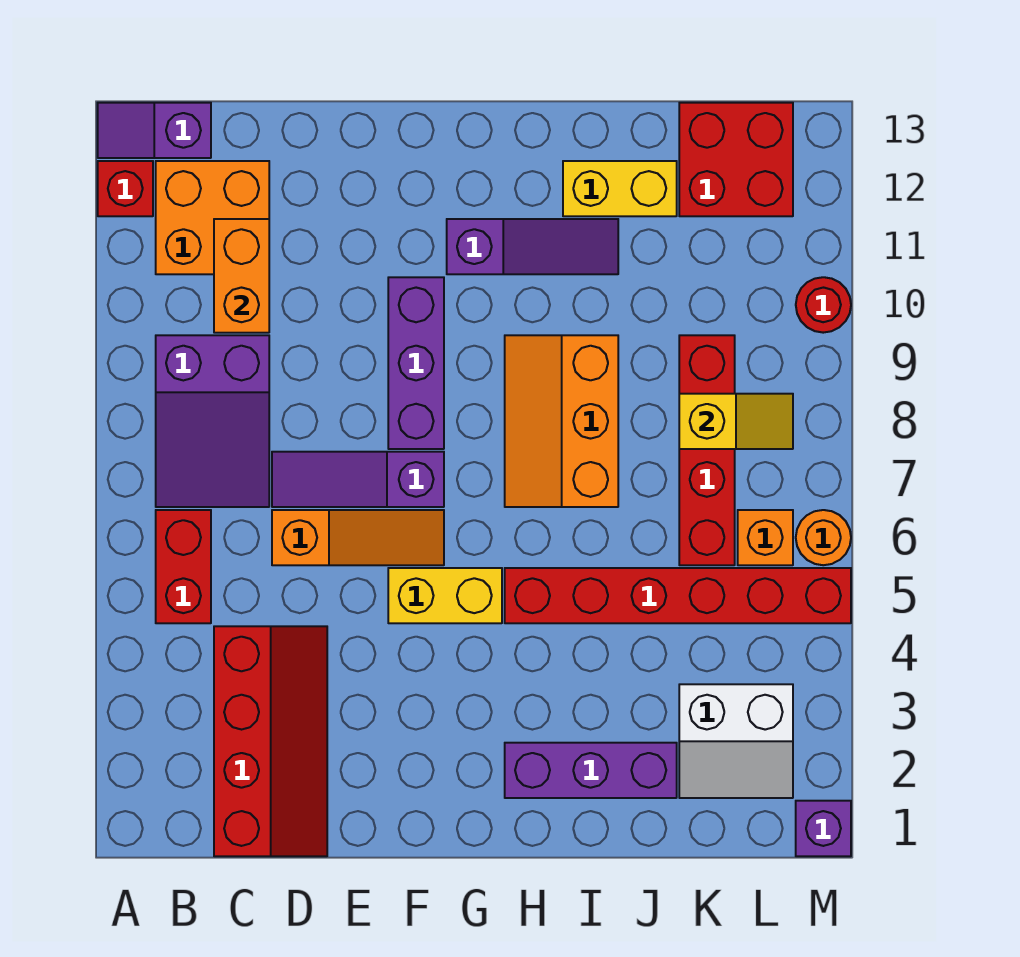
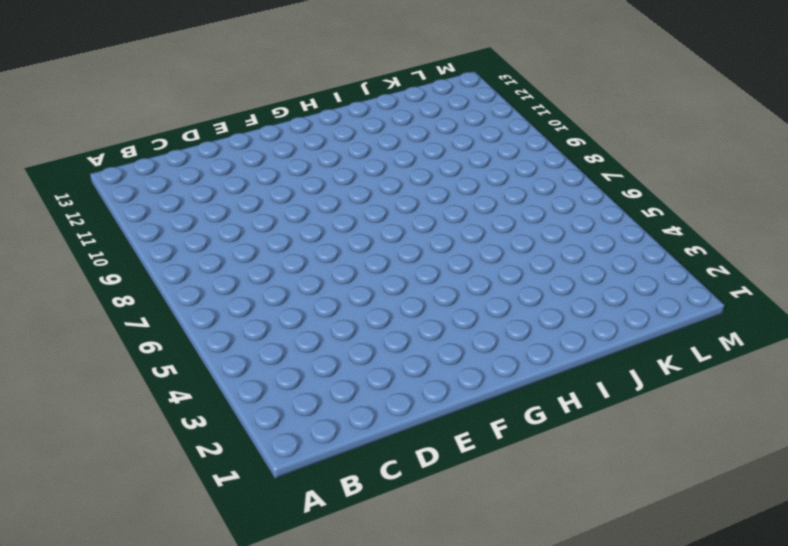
none -> red brick A12 level 1
none -> purple slope A13:B13 level 1 top B
none -> red brick B5:B6 level 1

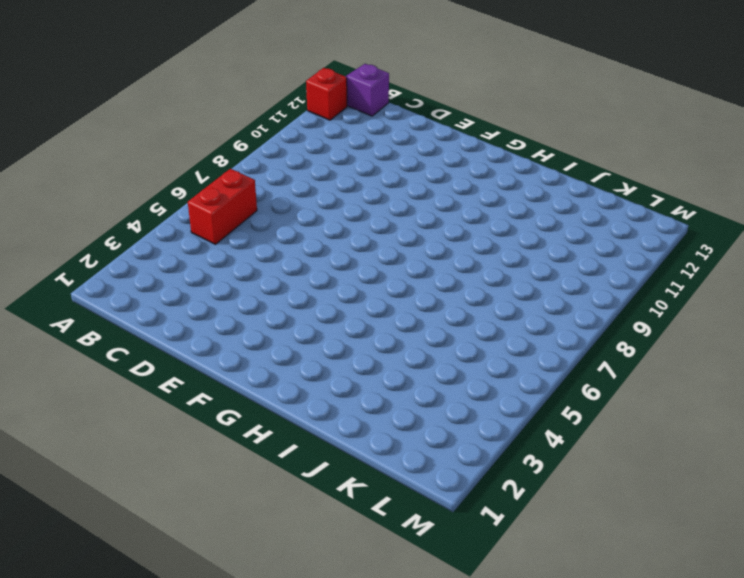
none -> purple slope B7:C9 level 1 top 9
none -> orange brick B11:C12 level 1
none -> red slope C1:D4 level 1 top C

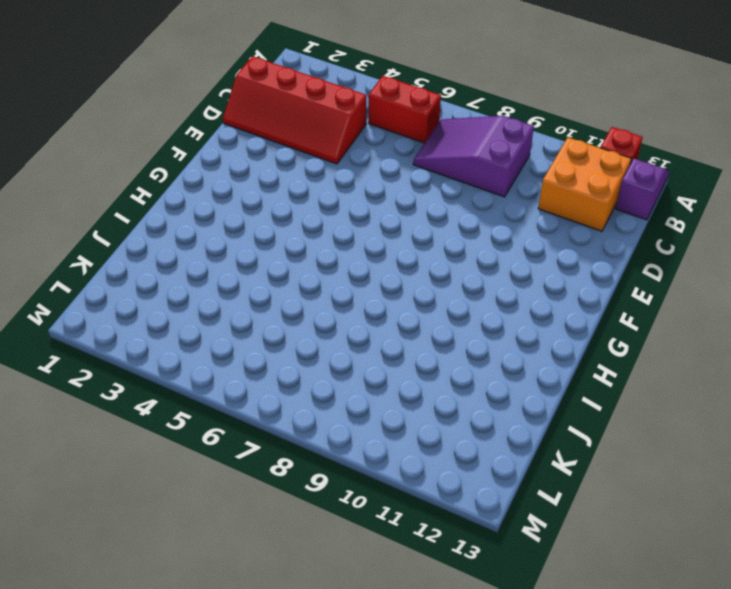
none -> orange slope D6:F6 level 1 top D
none -> purple slope D7:F7 level 1 top F
none -> yellow brick F5:G5 level 1

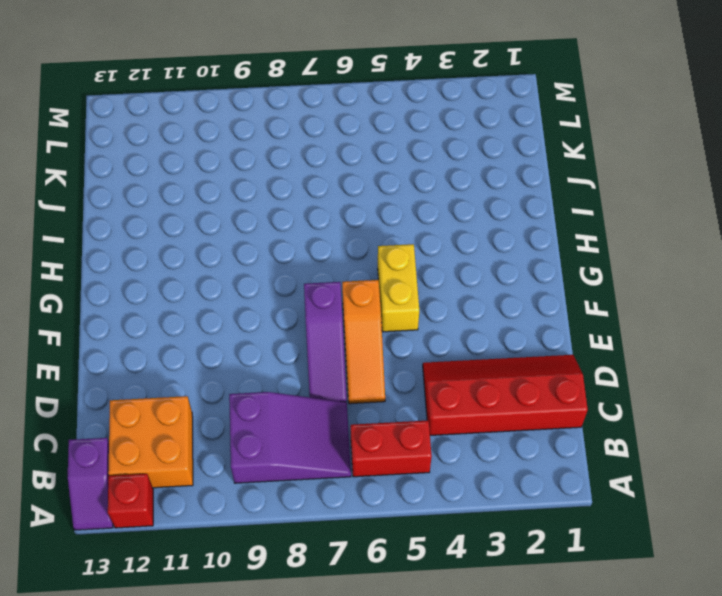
orange slope D6:F6 level 1 top F -> orange slope D6:F6 level 1 top D
none -> purple brick F8:F10 level 1
none -> purple slope G11:I11 level 1 top G
none -> purple brick H2:J2 level 1

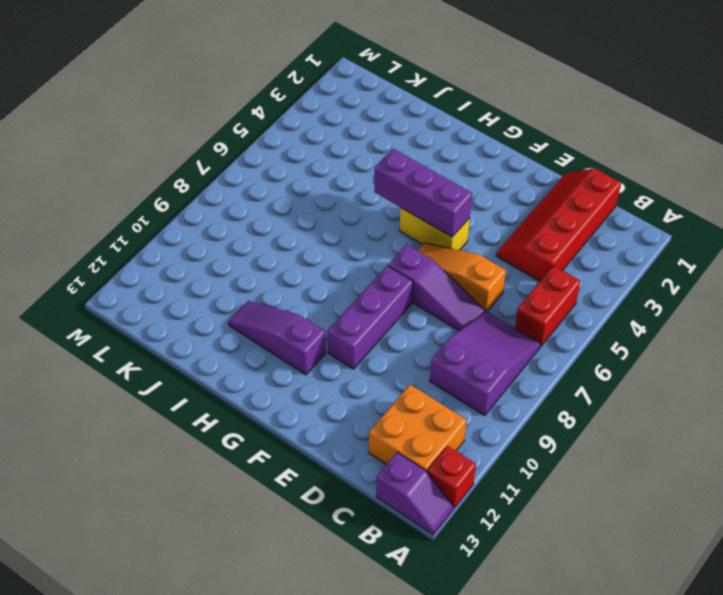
purple brick F5:H5 level 2 -> purple brick H2:J2 level 1
none -> red brick H5:M5 level 1
none -> orange slope H7:I9 level 1 top I
none -> yellow brick I12:J12 level 1

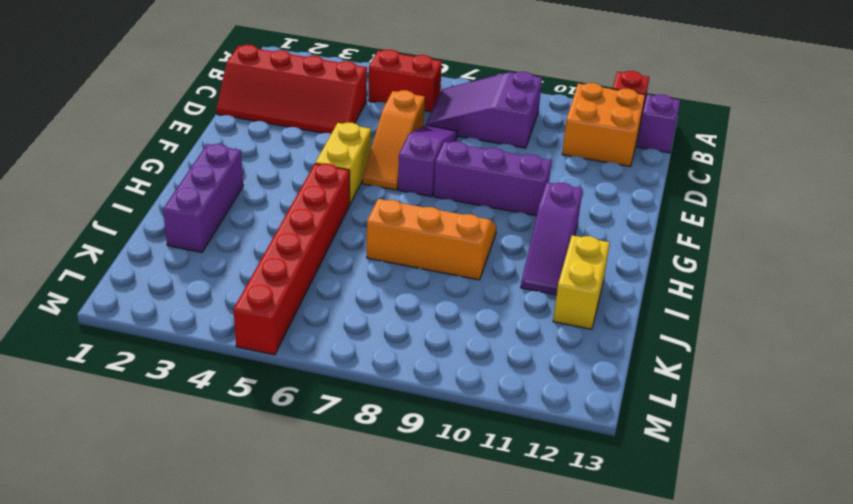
none -> white slope K2:L3 level 1 top 3
none -> red brick K6:K9 level 1
none -> red brick K12:L13 level 1

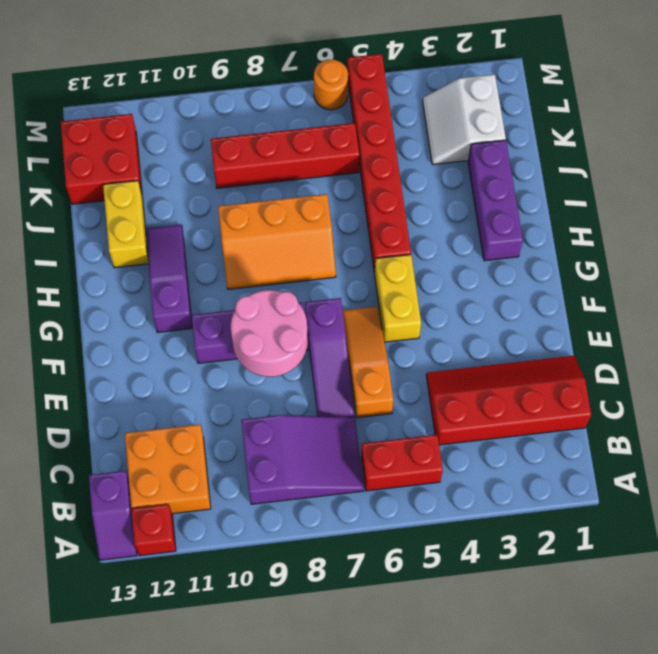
pink round brick E8:F9 level 2 -> none
white slope K2:L3 level 1 top 2 -> white slope K2:L3 level 1 top 3
none -> orange brick L6 level 1
none -> purple brick M1 level 1
none -> red round brick M10 level 1

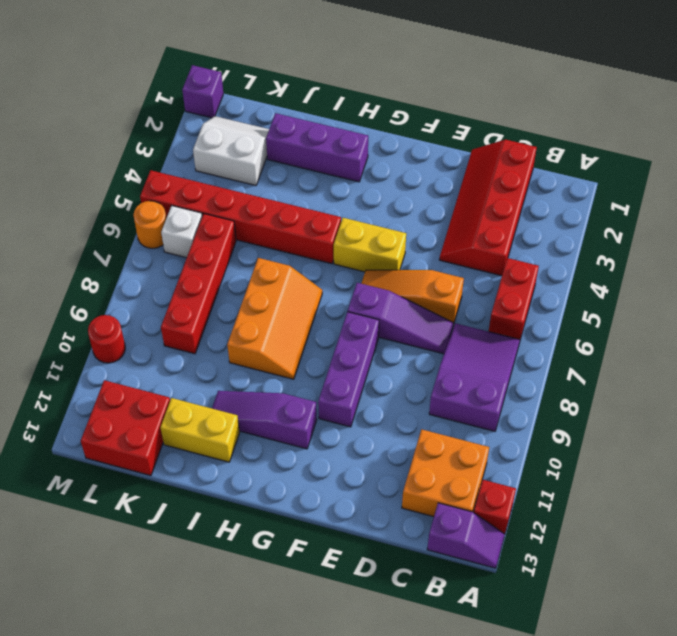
white brick L6 level 1 -> orange brick L6 level 1
none -> orange brick C10:C11 level 2
none -> yellow slope K8:L8 level 2 top K

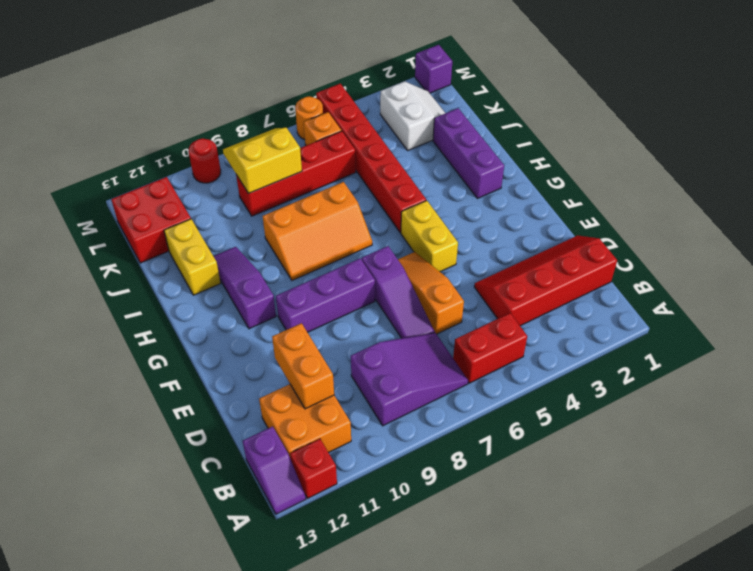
orange brick C11:D11 level 2 -> orange brick C10:C11 level 2
yellow slope K8:L9 level 2 top K -> yellow slope K8:L8 level 2 top K

